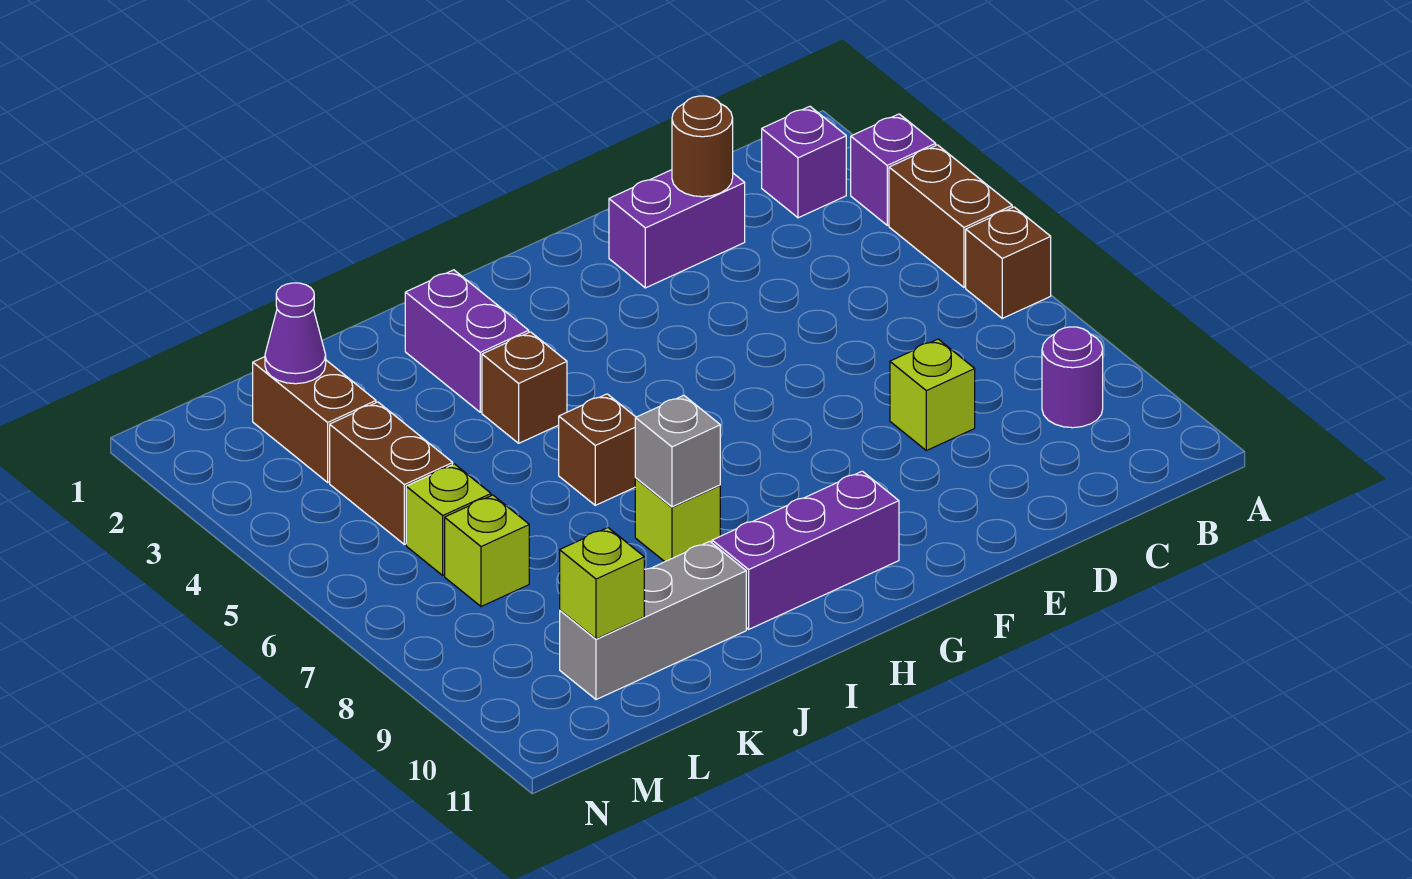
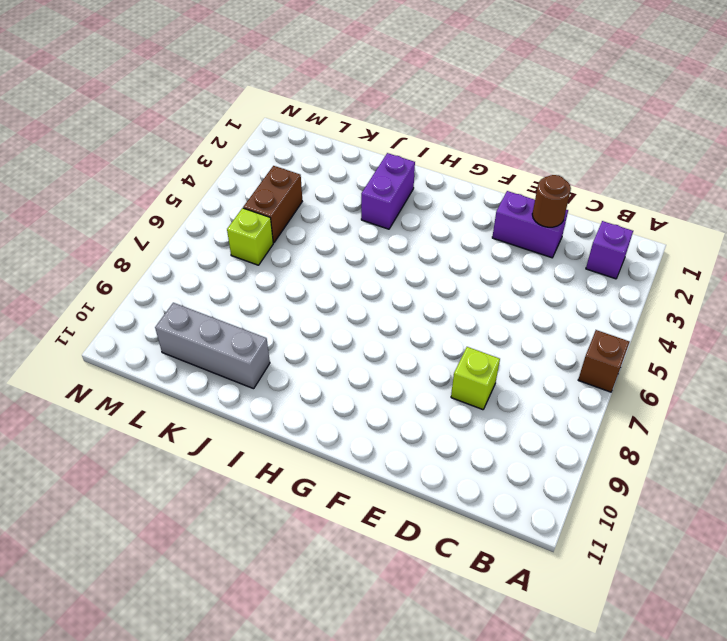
none -> purple brick A3 level 1
none -> brown brick A4:A5 level 1
none -> purple round brick B9 level 1

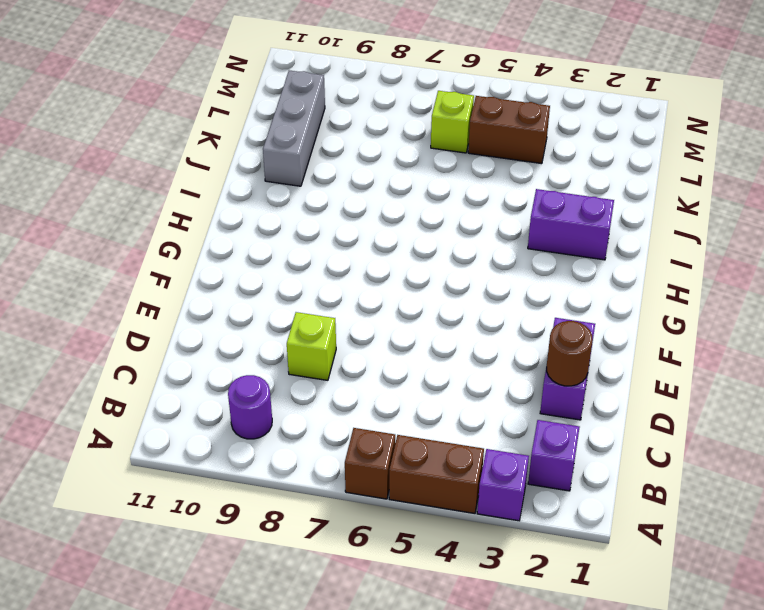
none -> purple brick G10:I10 level 1
none -> brown brick I4 level 1
none -> brown brick I6 level 1

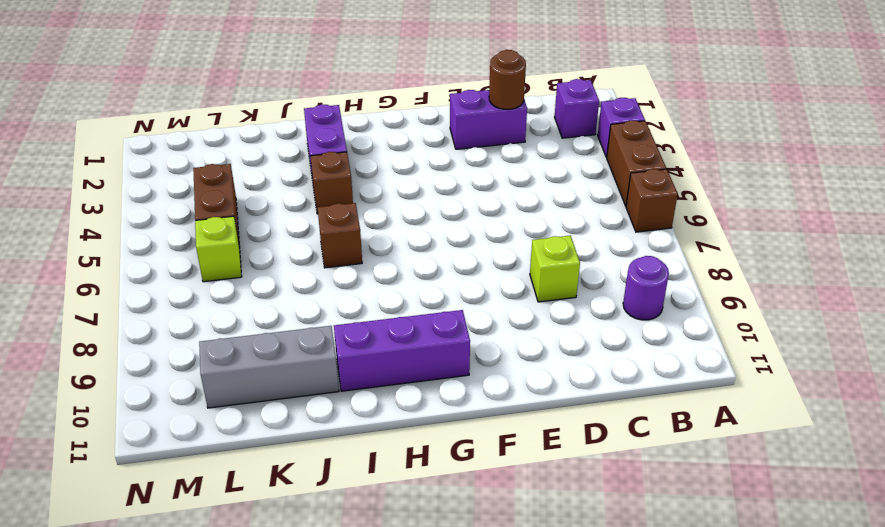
none -> lime brick I8 level 1
none -> brown brick L2:L3 level 1
none -> lime brick L7 level 1

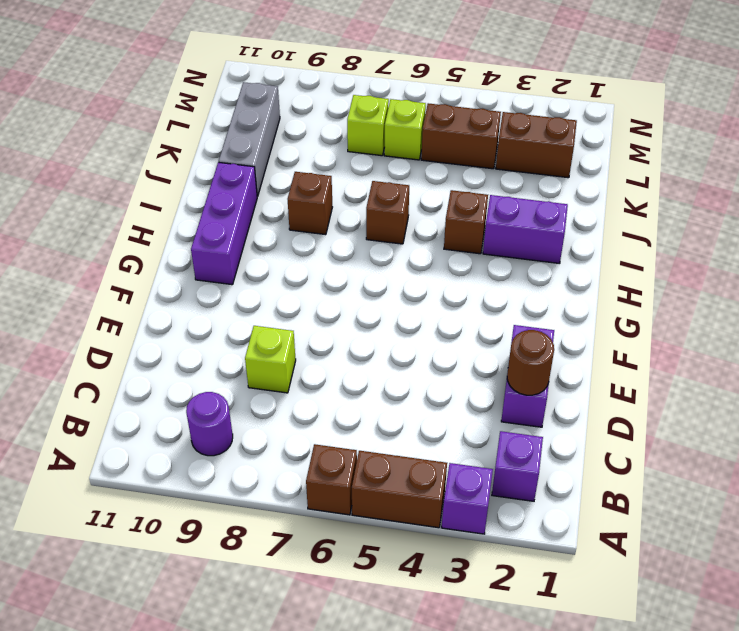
brown brick I8 level 1 -> lime brick I8 level 1
none -> grey brick I8 level 2
none -> purple cone L2 level 2
none -> lime brick L10 level 2

